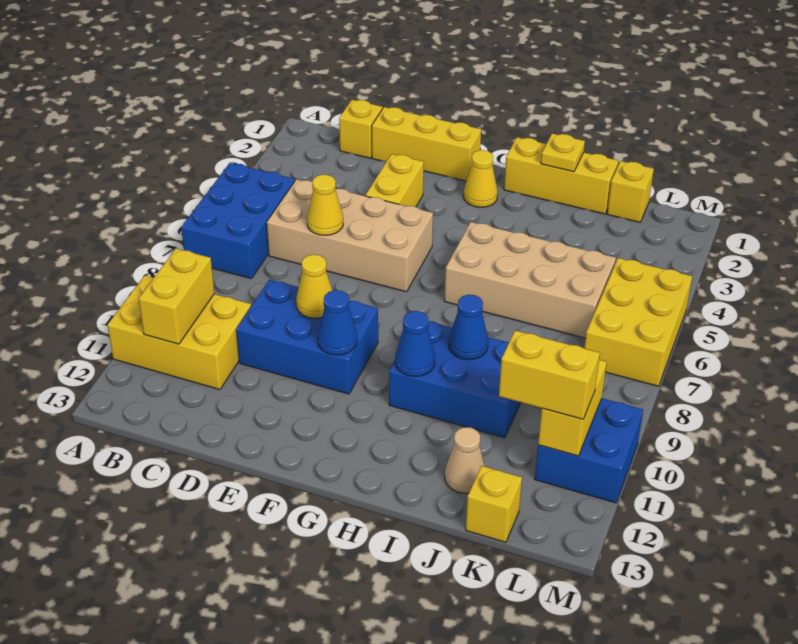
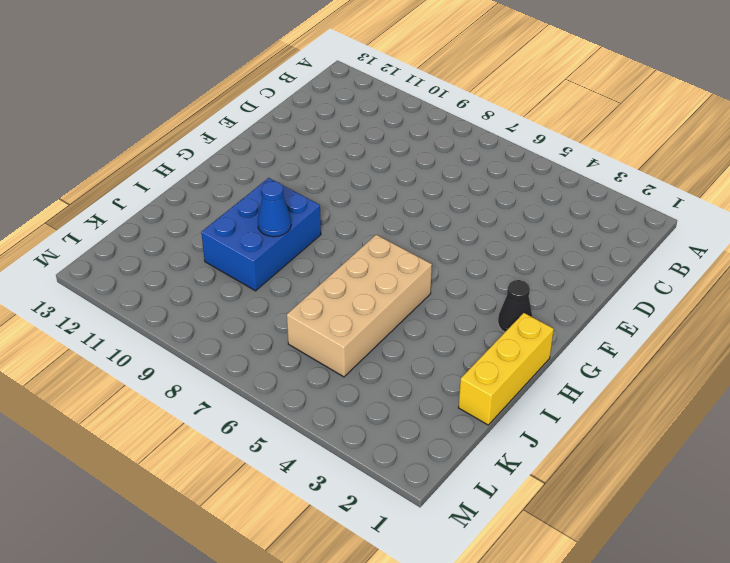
black cone G2 level 1 -> yellow cone G2 level 1
none -> blue brick A5:B7 level 1
none -> yellow brick A10:C11 level 1
none -> yellow brick C1 level 1

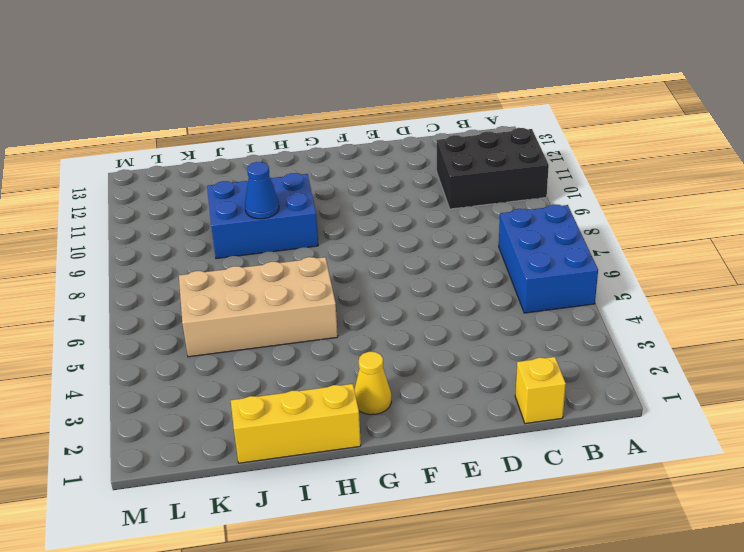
black brick A10:C11 level 1 -> yellow brick A10:C11 level 1
none -> tan brick C5:F6 level 1
none -> yellow brick D1:F1 level 1
none -> blue brick D9:F10 level 1

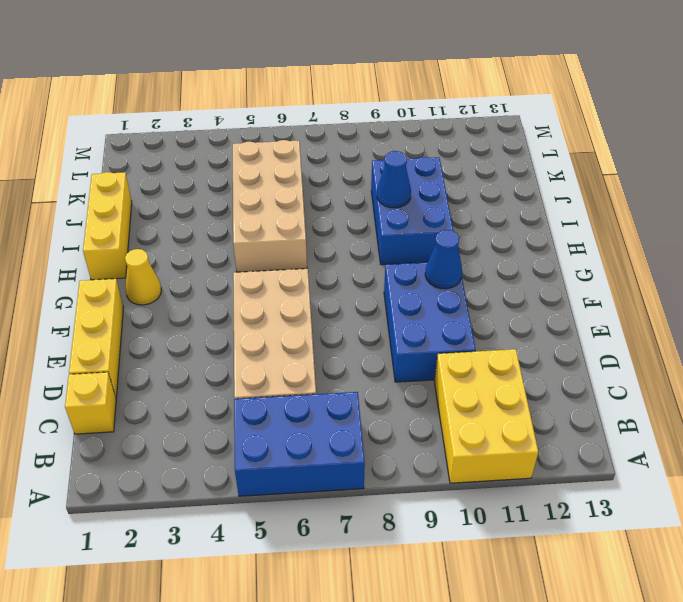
none -> yellow brick E3:E4 level 1
none -> tan cone J12 level 1
none -> yellow brick K1 level 1

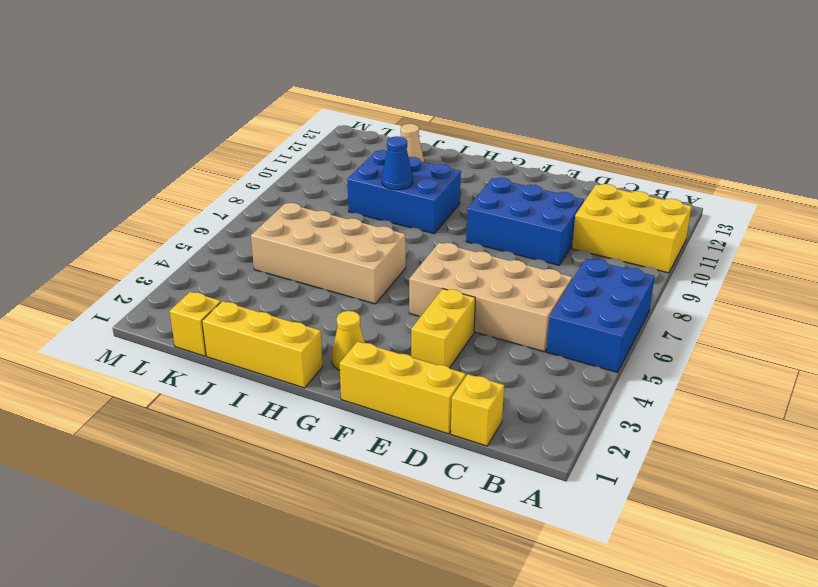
none -> yellow brick K13 level 1
none -> yellow brick L5:M7 level 1
none -> blue brick L10:M11 level 1

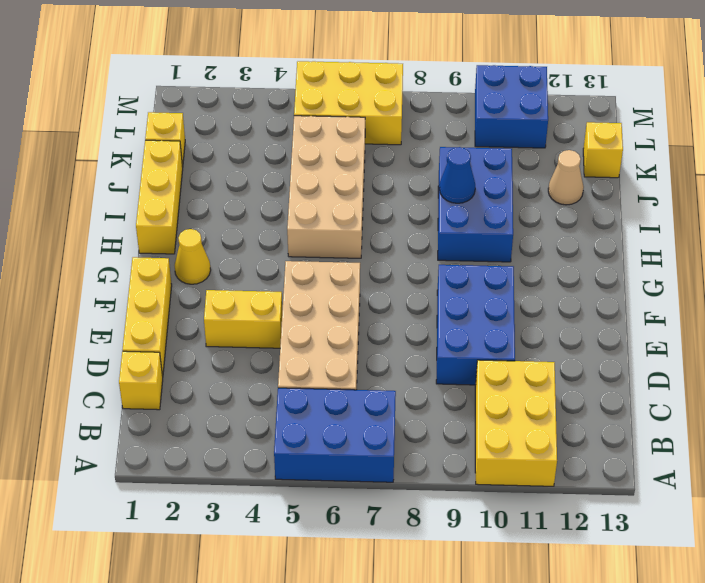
none -> yellow brick B10:B11 level 2
none -> yellow cone D6 level 2
none -> yellow cone E9 level 2

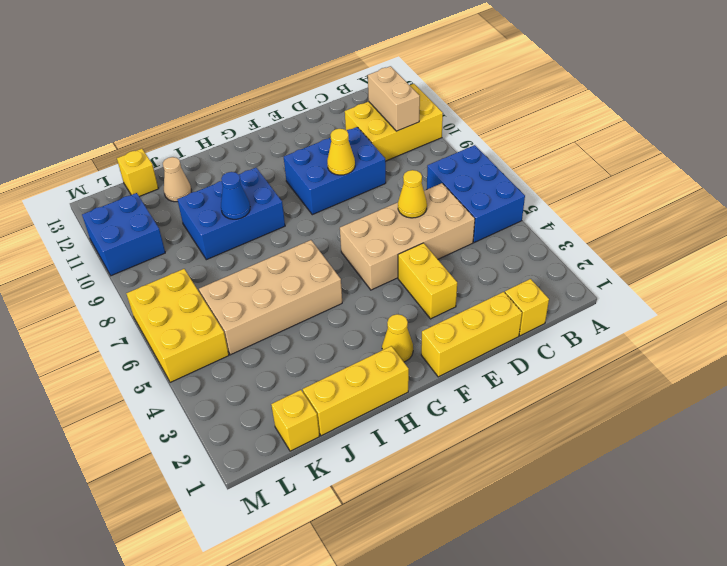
tan brick B10:B11 level 2 -> yellow brick B10:B11 level 2
none -> blue cone F10 level 2
none -> blue cone H10 level 2
none -> yellow plate I1 level 2

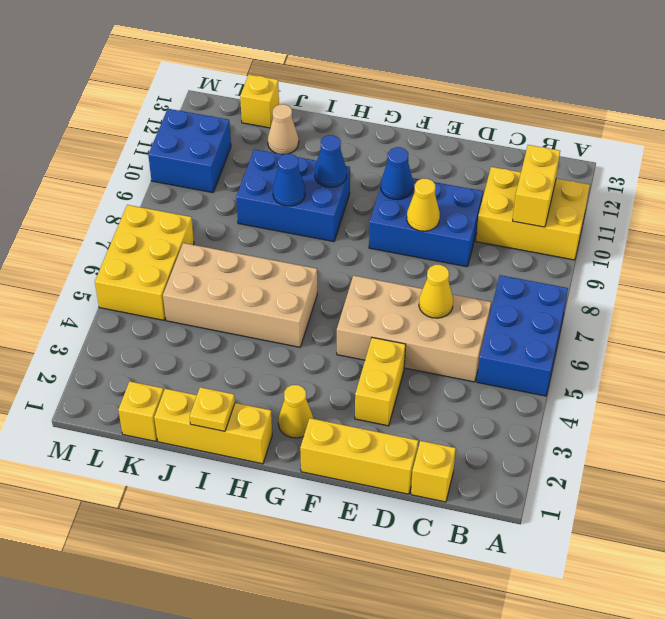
none -> yellow brick L10:L11 level 2
none -> yellow brick K11:L11 level 3

